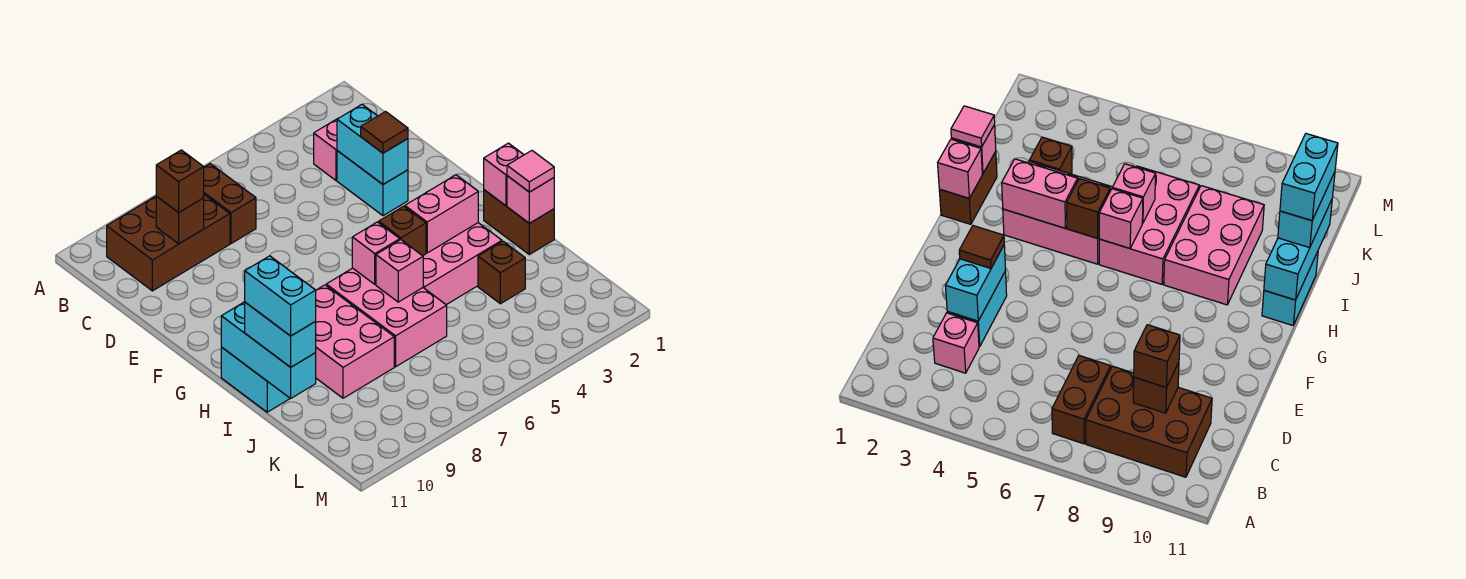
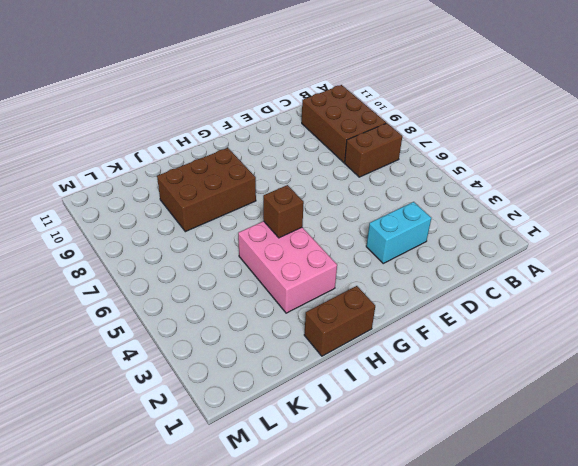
brown brick H8:J9 level 1 -> pink brick H8:J9 level 1
none -> pink brick C3 level 1
none -> pink brick H6:J7 level 1
none -> cyan brick H11:I11 level 1

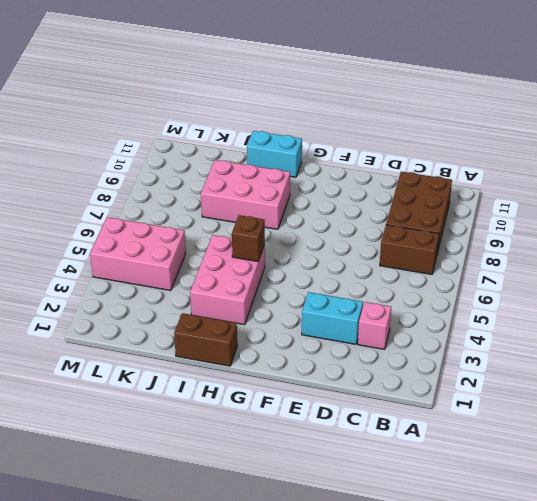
pink brick K4:M5 level 1 -> pink brick H6:J7 level 1
none -> brown brick J3 level 1
none -> brown brick C9 level 2
none -> cyan brick D3:E3 level 2

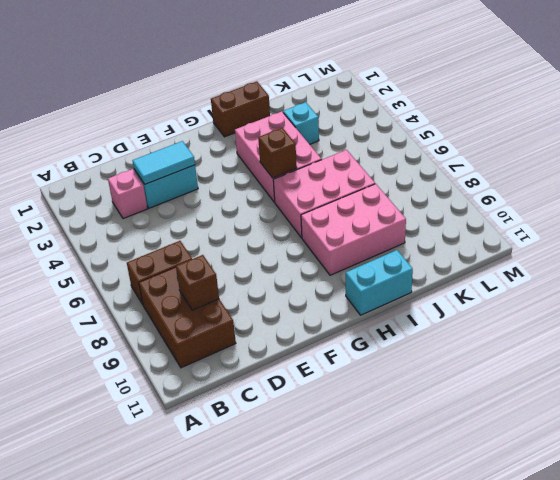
cyan tile D3:E3 level 2 -> cyan brick D3:E3 level 2
cyan brick J3 level 1 -> brown brick J3 level 1
none -> pink brick H1 level 2
none -> pink brick H3:H4 level 2
none -> pink brick H6 level 2

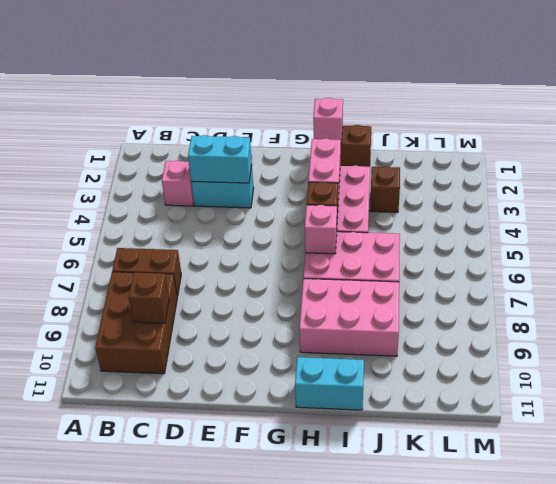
none -> cyan brick H11:J11 level 2
none -> pink brick I1 level 2
none -> pink brick I6 level 2

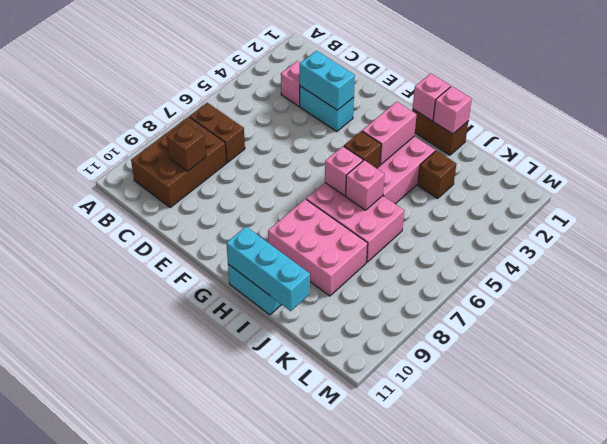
none -> brown brick C9 level 3
none -> brown tile E3 level 3
none -> pink tile I1 level 3

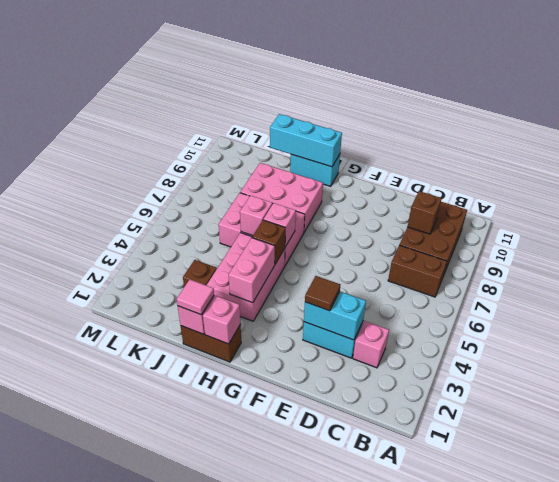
none -> brown brick C9 level 3
none -> cyan brick I11:J11 level 3
none -> cyan brick I11:J11 level 4

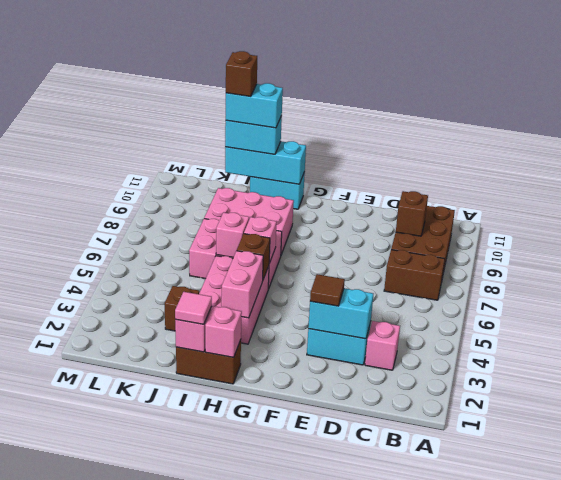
brown brick J11 level 5 -> brown brick C9 level 3

